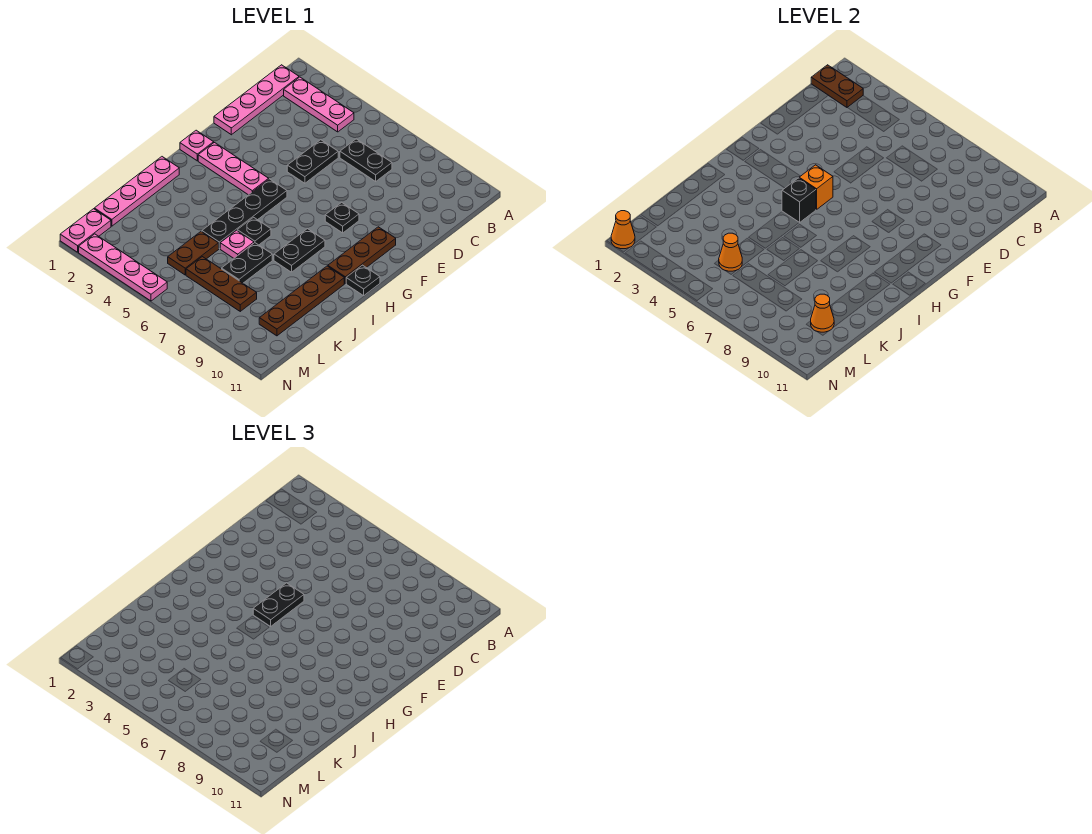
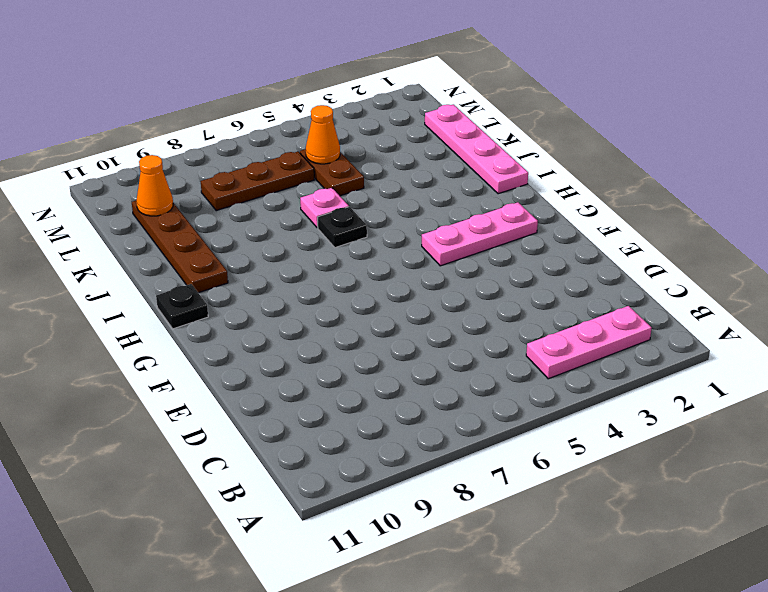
none -> pink plate B1:E1 level 1
none -> black plate C6:C7 level 1
none -> black plate D5:E5 level 1

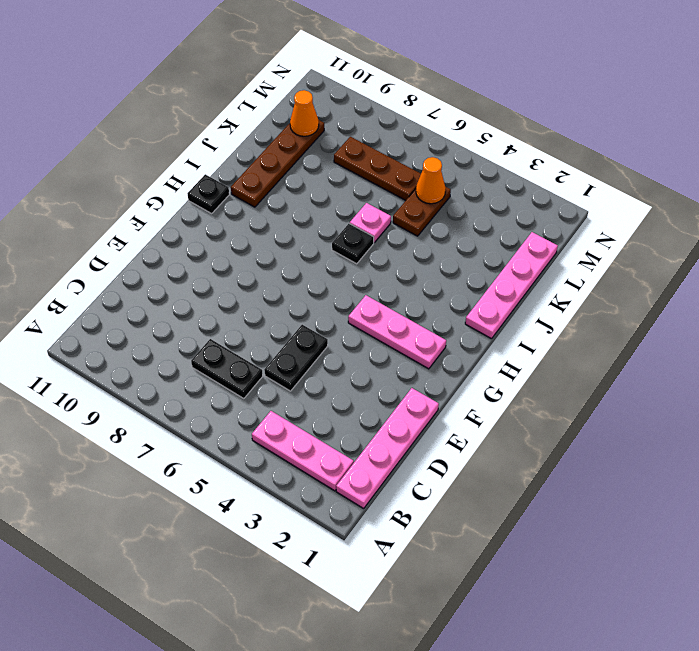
none -> black plate F8 level 1
none -> brown plate F10:H10 level 1
none -> pink plate G1 level 1

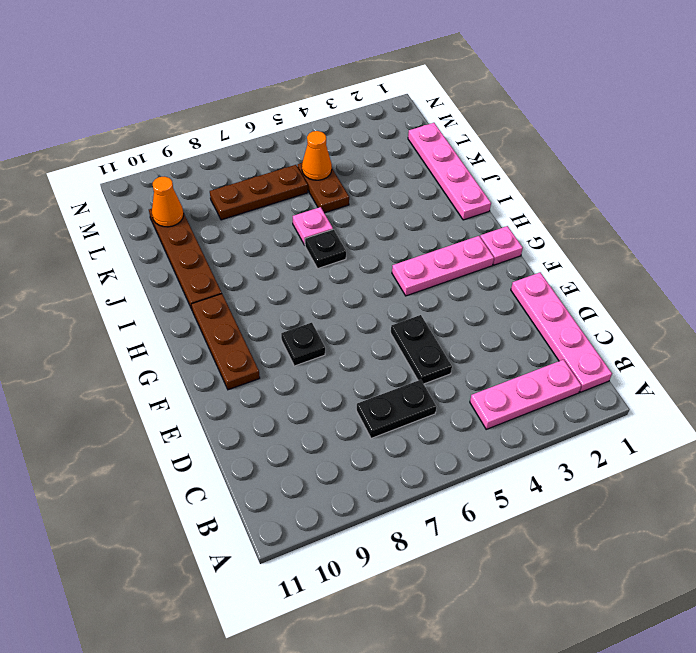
none -> black plate G5:J5 level 1
none -> black plate H8:I8 level 1
none -> black plate H11 level 1

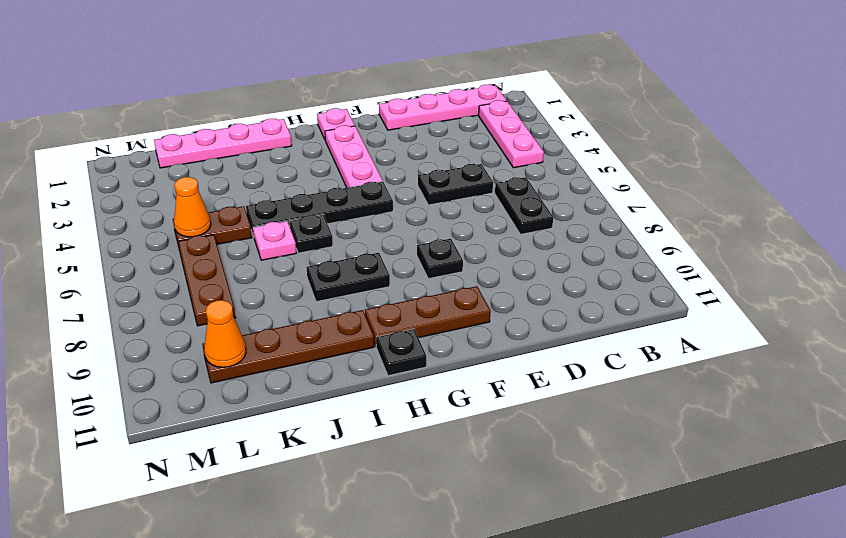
none -> black plate J7:K7 level 1
none -> pink plate M1:N1 level 1
none -> pink plate N2:N5 level 1

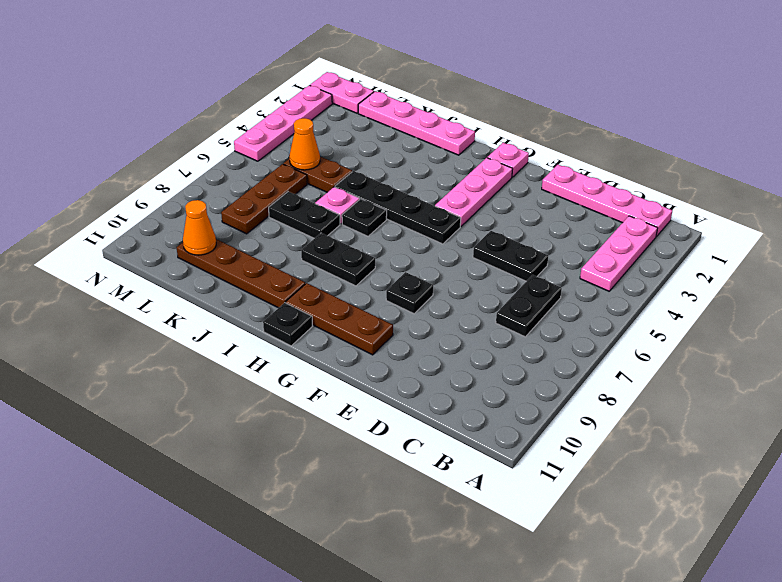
none -> brown plate B1:B2 level 2
none -> orange brick G5 level 2
none -> black brick H5 level 2

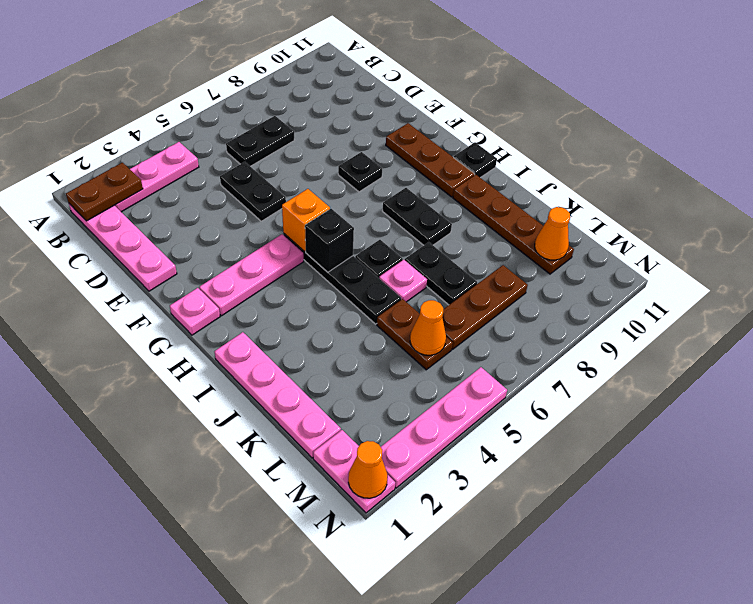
none -> black plate F5:G5 level 3

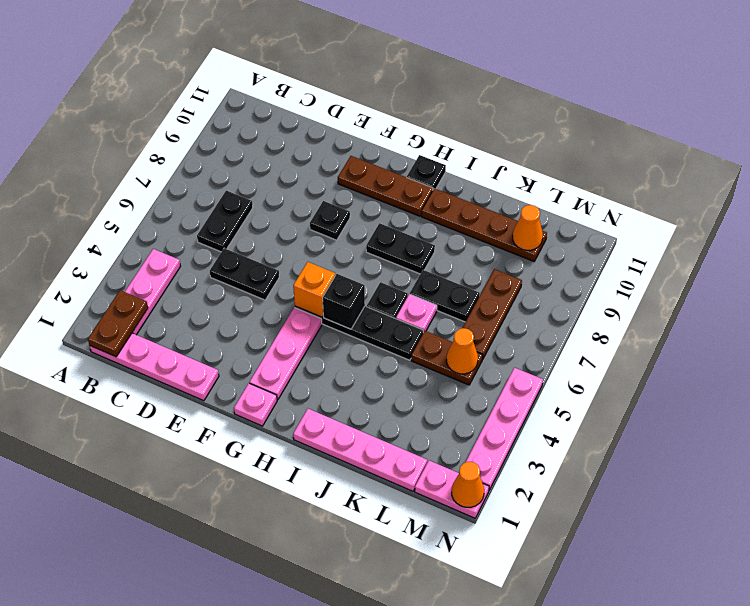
none -> black plate F5:G5 level 3

